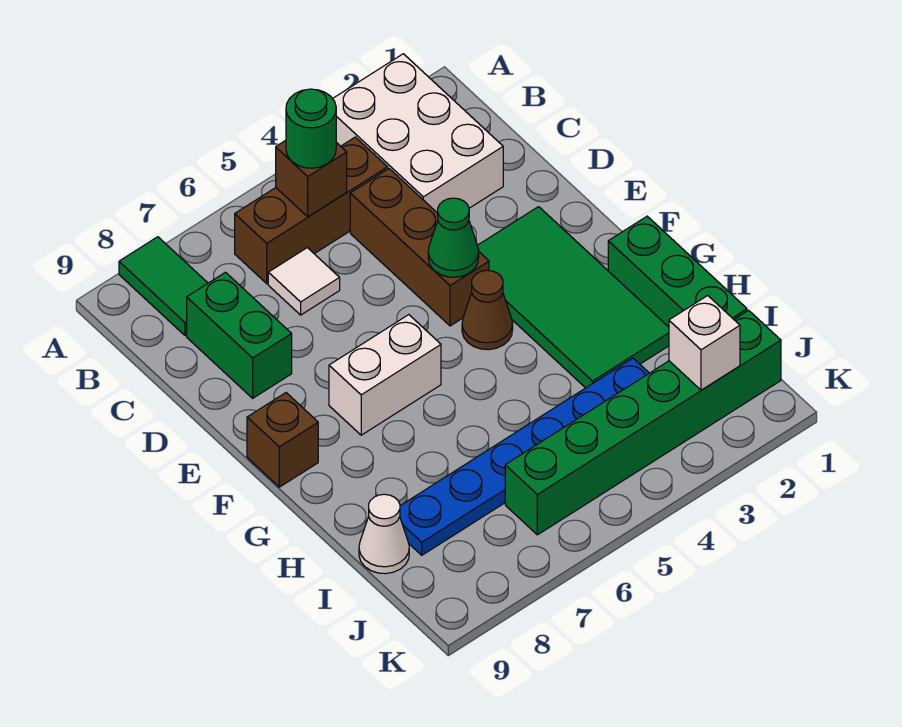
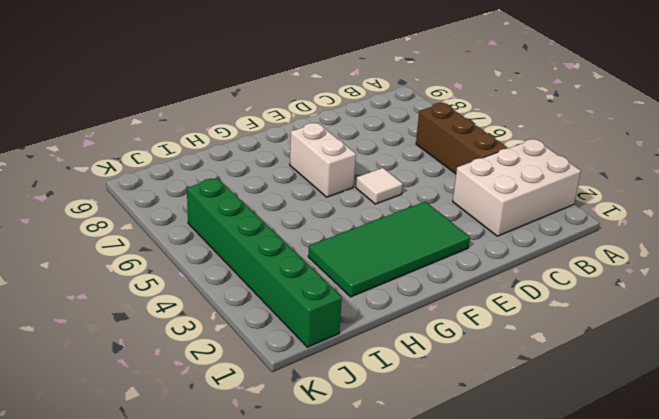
white tile E5 level 1 -> white tile C6 level 1
none -> green tile A8:B8 level 1
none -> brown brick C4:E4 level 1
none -> green brick C8:D8 level 1

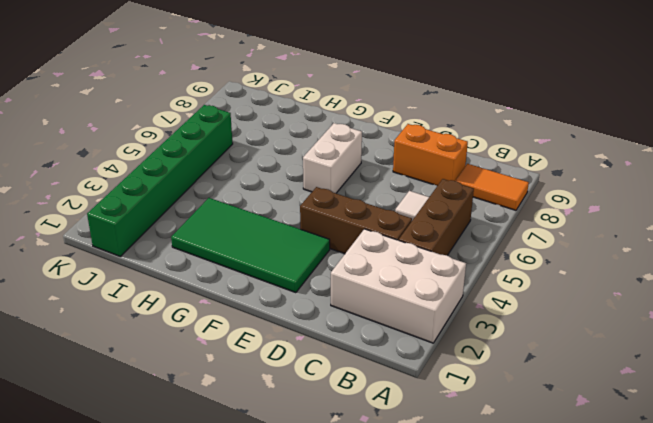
orange tile A8:B8 level 1 -> green tile A8:B8 level 1
orange brick C8:D8 level 1 -> green brick C8:D8 level 1
none -> brown cone F4 level 1
none -> brown brick F9 level 1
none -> green brick G1:I1 level 1

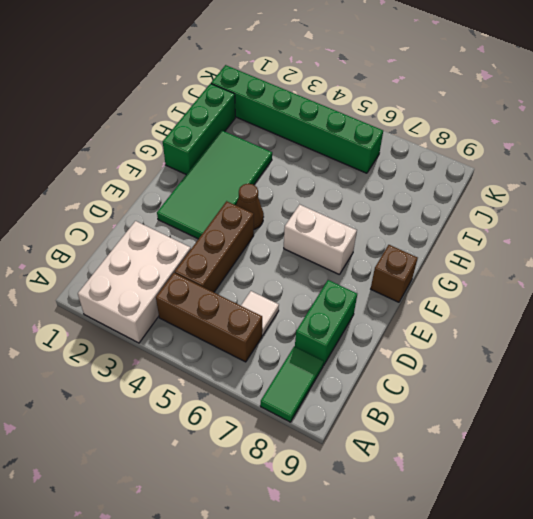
none -> blue plate I3:I8 level 1
none -> white cone I9 level 1
none -> brown brick B5 level 2

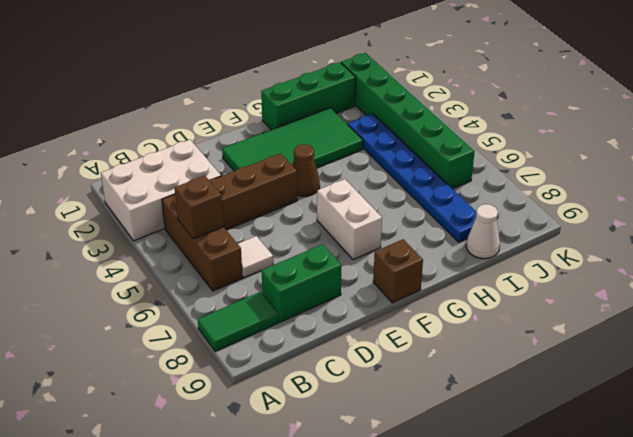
none -> green cone E4 level 2
none -> white brick J2 level 2
none -> green round brick B5 level 3

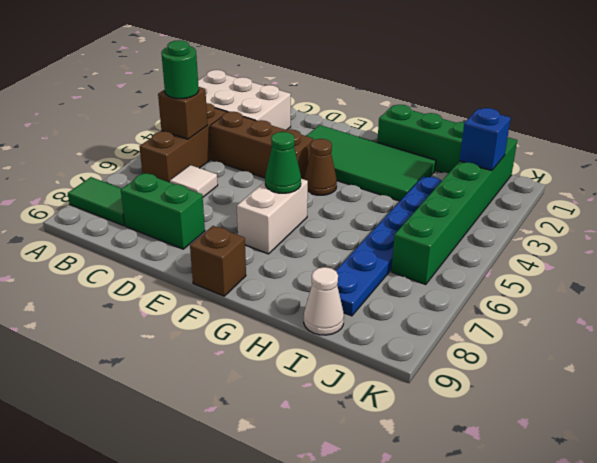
green cone F6 level 2 -> green cone E4 level 2
blue brick J2 level 2 -> white brick J2 level 2

